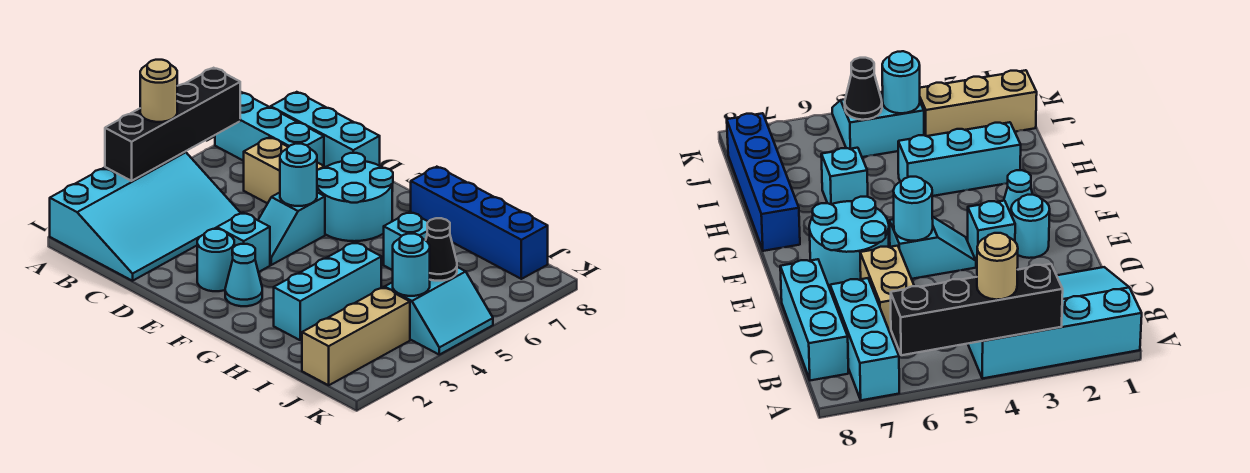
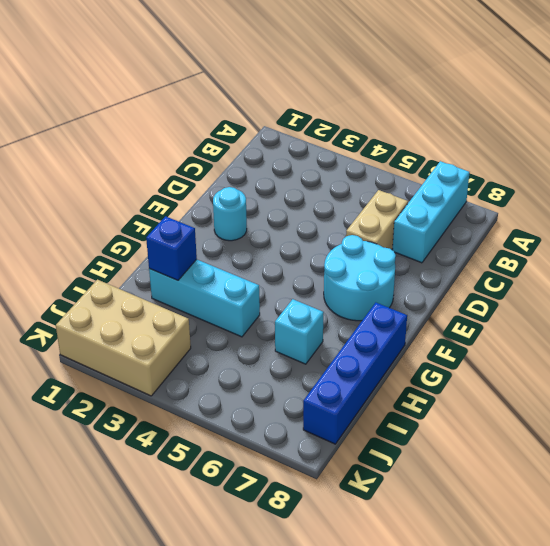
blue brick H2 level 2 -> none
tan brick J1:K3 level 1 -> tan brick J1:J3 level 1
none -> cyan slope A1:C4 level 1 top A
none -> cyan brick B8:D8 level 1
none -> cyan brick E3 level 1

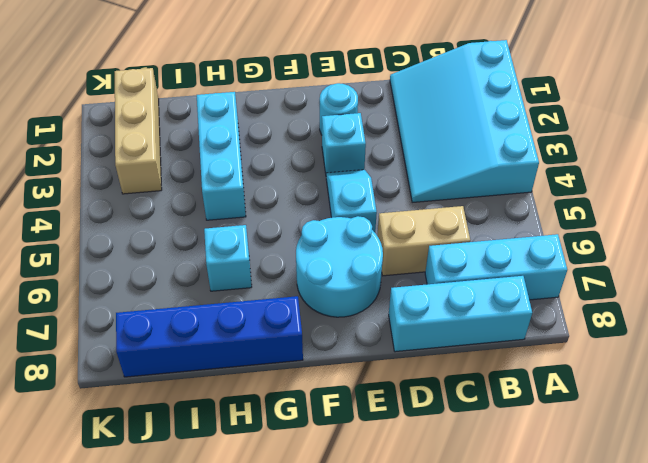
none -> cyan cone F2 level 1
none -> cyan slope J4:K5 level 1 top J
none -> black brick A3:A6 level 2

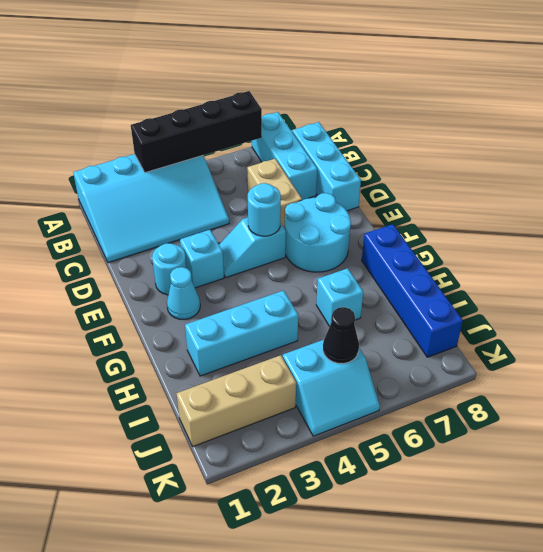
none -> cyan round brick J4 level 2
none -> tan round brick A4 level 3

